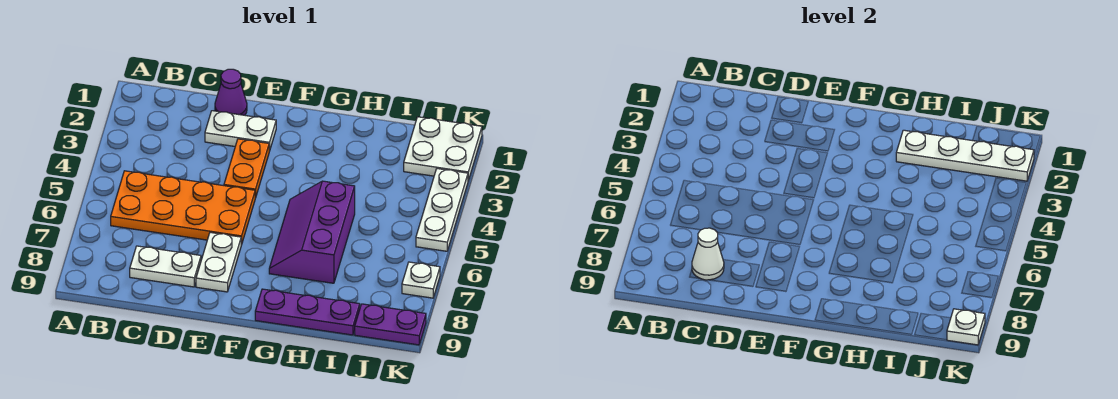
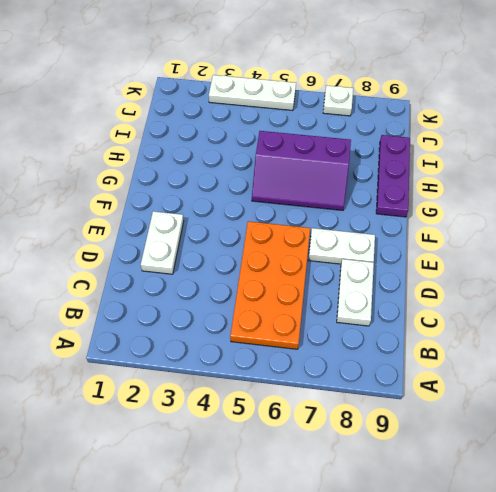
none -> purple cone D1 level 1
none -> orange plate E3:E4 level 1
none -> white plate J1:K2 level 1

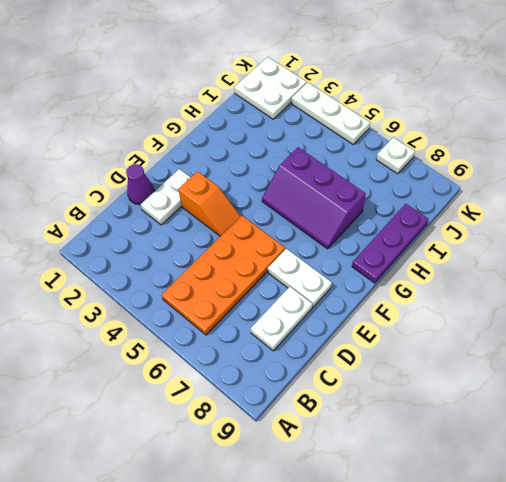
orange slope E3:E4 level 1 top 3 -> orange plate E3:E4 level 1
none -> purple plate J9:K9 level 1
none -> white cone C8 level 2
none -> white plate H2:K2 level 2

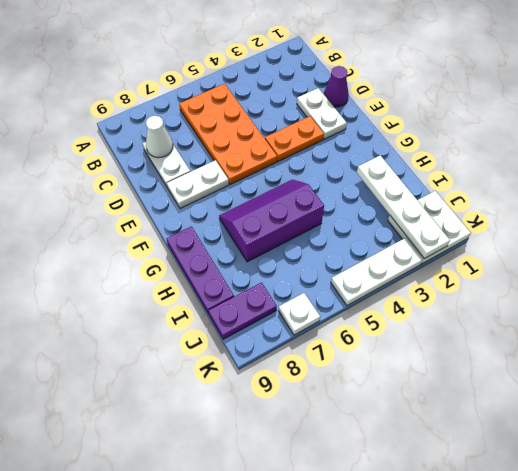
purple plate J8:J9 level 1 -> purple plate J9:K9 level 1
none -> white plate K9 level 2

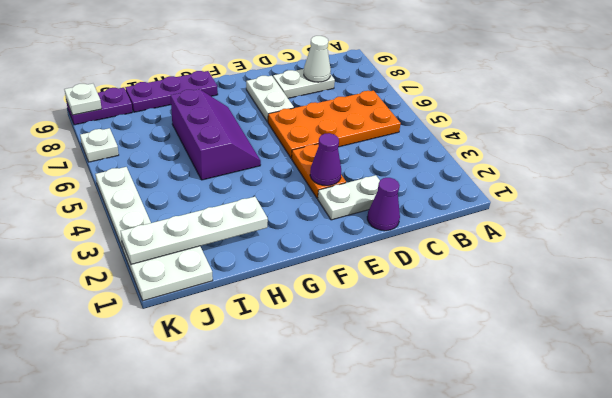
purple cone E3 level 2 -> none

